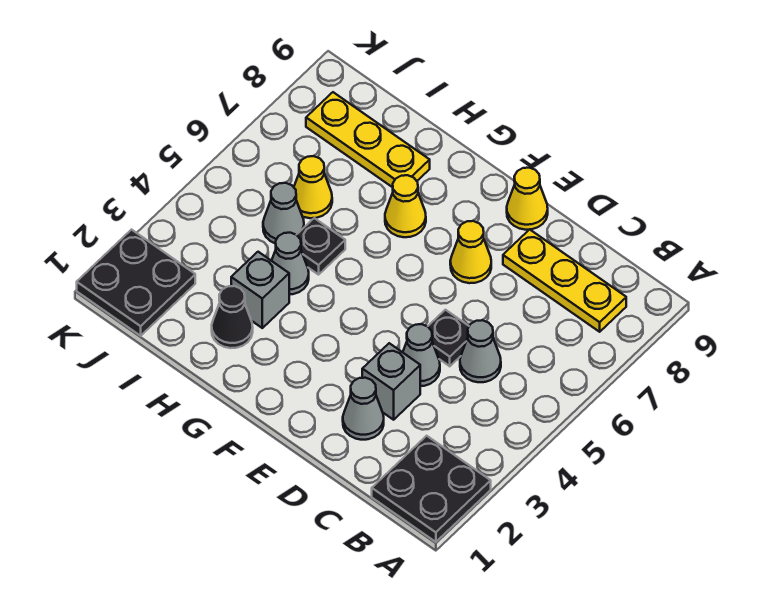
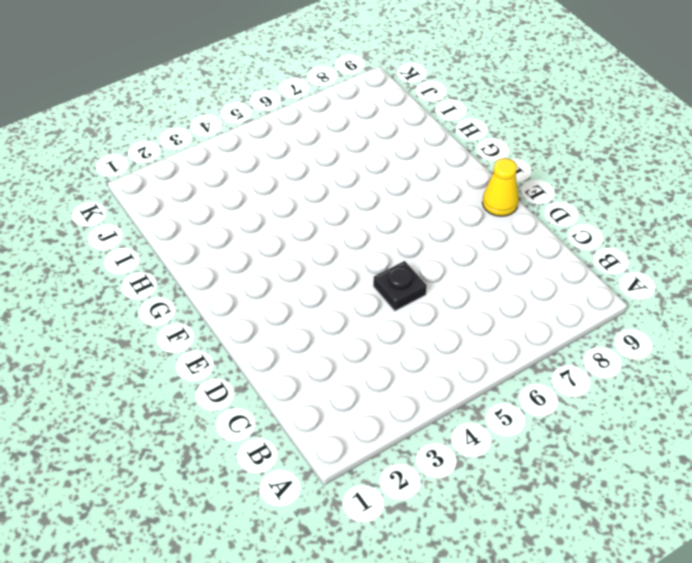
none -> black plate A1:B2 level 1
none -> yellow plate B8:D8 level 1
none -> grey cone C5 level 1

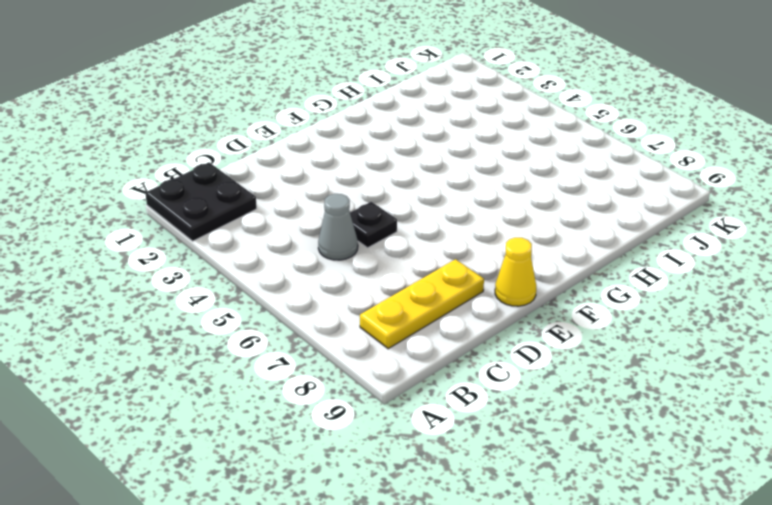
none -> grey cone D2 level 1
none -> grey brick D3 level 1
none -> grey cone D4 level 1

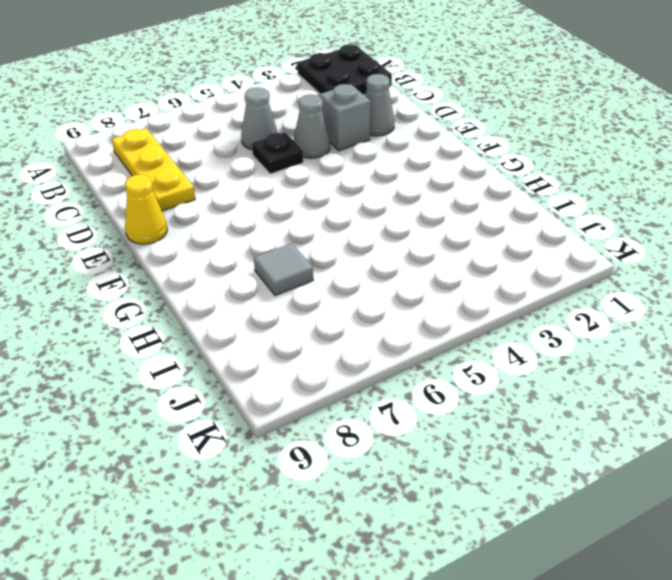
grey tile H7 level 1 -> none
none -> yellow cone E7 level 1
none -> yellow cone G7 level 1
none -> black cone H2 level 1

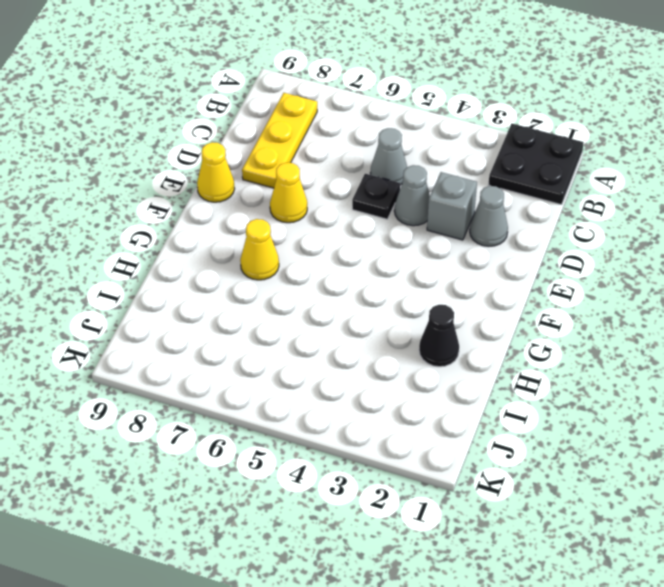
none -> grey brick H3 level 1
none -> grey cone H4 level 1
none -> black plate H5 level 1

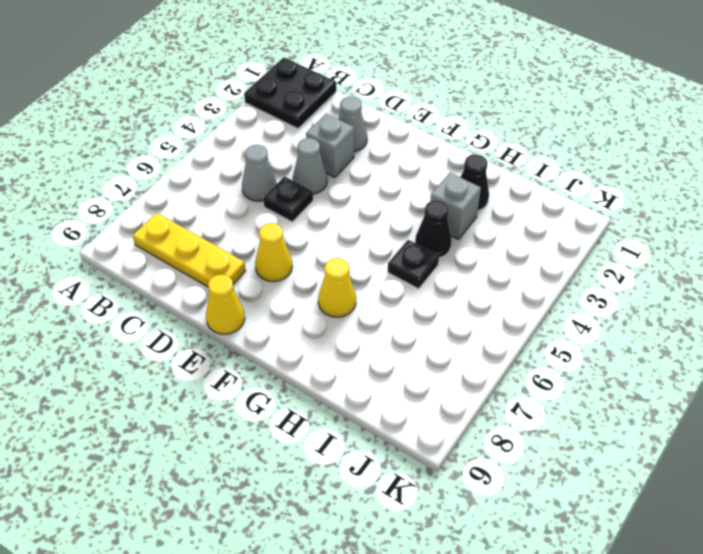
black cone H4 level 1 -> grey cone H4 level 1
none -> yellow plate H8:J8 level 1
none -> grey cone I5 level 1
none -> yellow cone I6 level 1

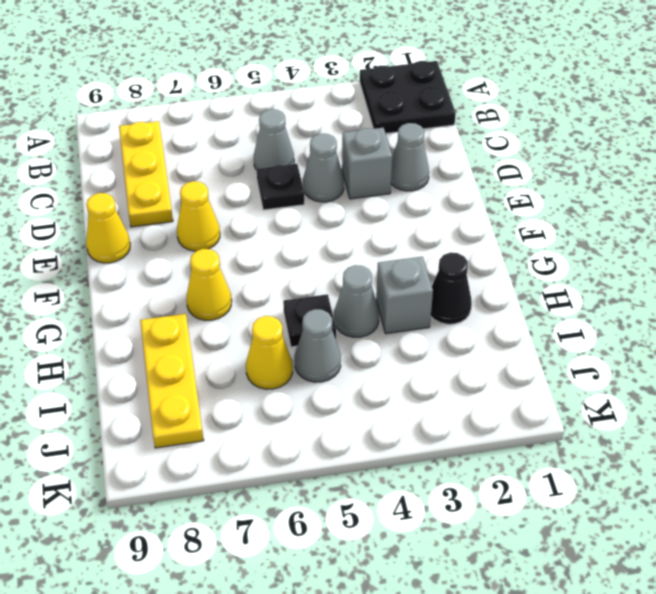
none -> black plate J1:K2 level 1

